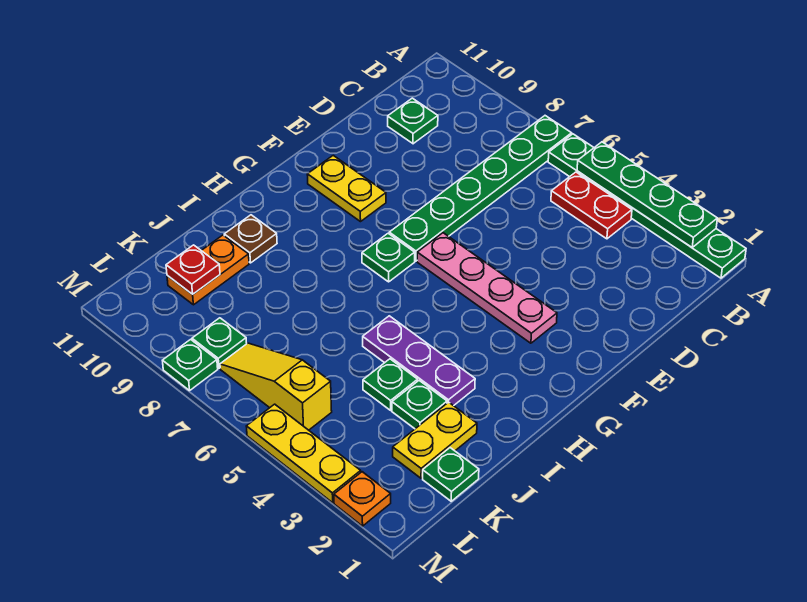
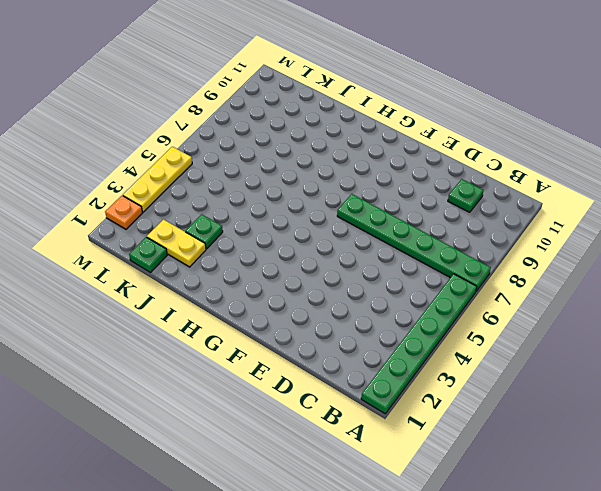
none -> red plate B4:B5 level 1
none -> pink plate F3:F6 level 1
none -> yellow plate F9:F10 level 1

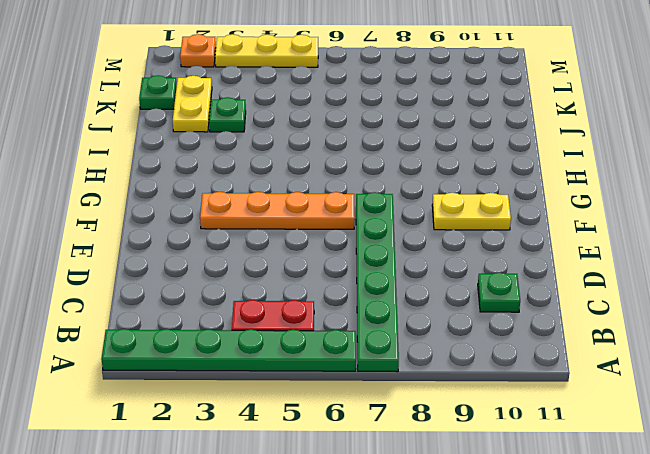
orange plate F3:F6 level 1 -> pink plate F3:F6 level 1
none -> green plate G7 level 1
none -> purple plate I3:I5 level 1
none -> brown plate I10 level 1

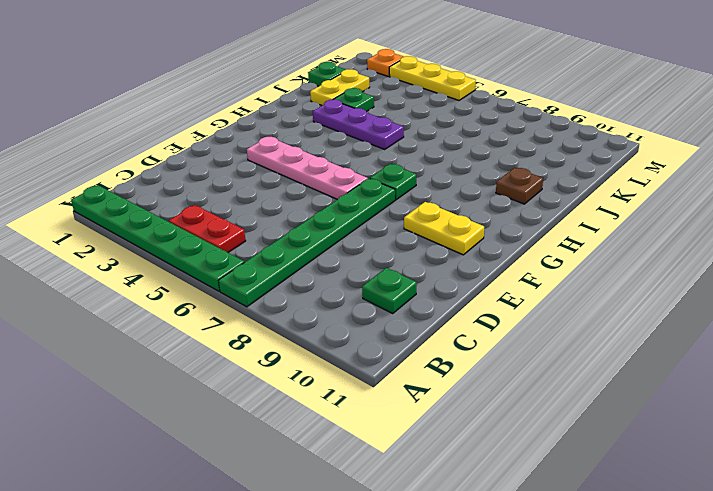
none -> green plate J4 level 1
none -> orange plate J10:K10 level 1
none -> yellow slope L5:L7 level 1 top 5

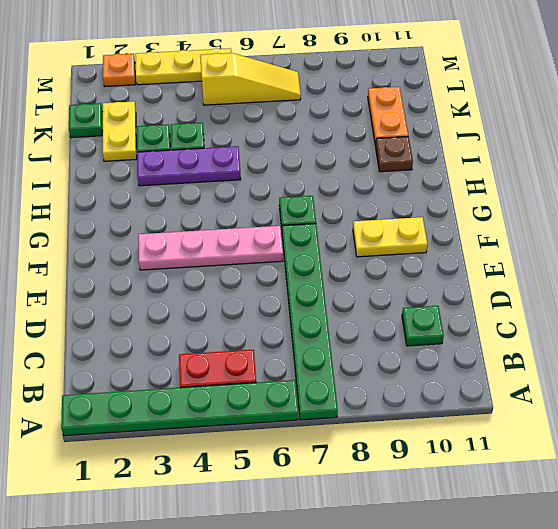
none -> green plate L8 level 1
none -> green plate M8 level 1
none -> green plate A2:A5 level 2

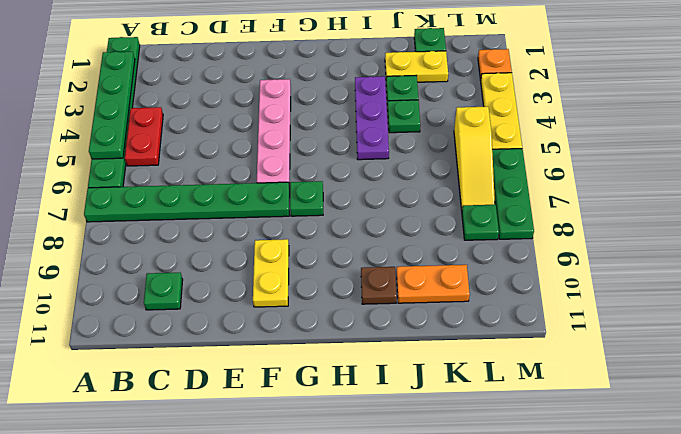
green plate M6:M8 level 1 -> green plate M8 level 1
none -> red plate K10 level 2

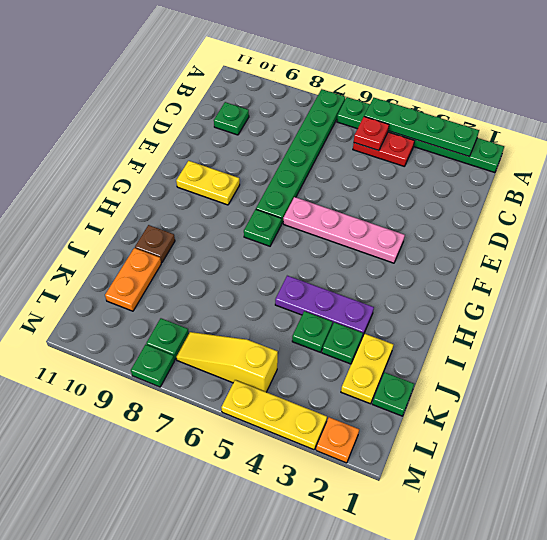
red plate B5 level 2 -> red plate K10 level 2

